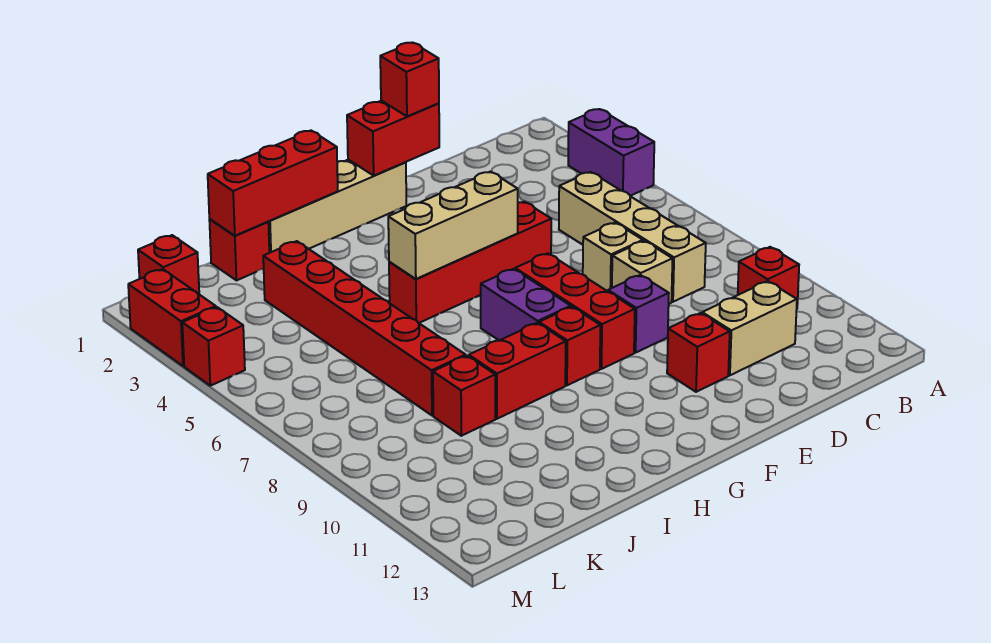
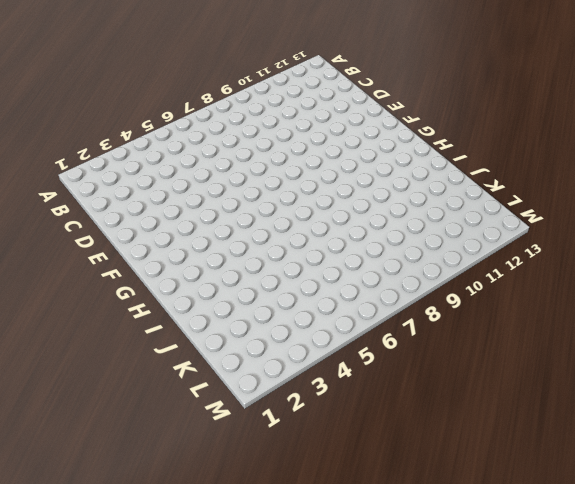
none -> purple brick A3:A4 level 1
none -> red brick B10 level 1
none -> tan brick C5:C8 level 1

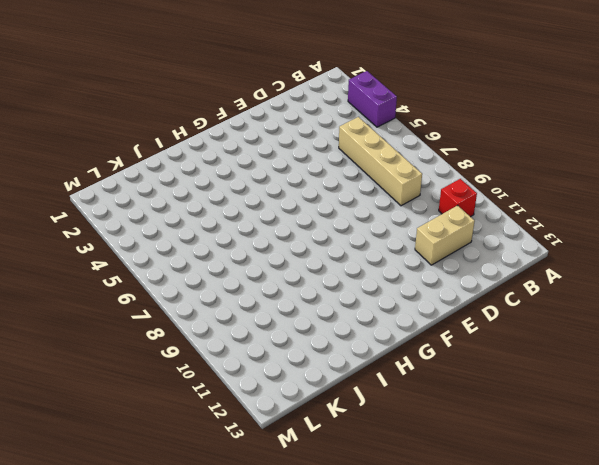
none -> tan brick D7 level 1
none -> tan brick D8 level 1
none -> red brick E5:H5 level 1

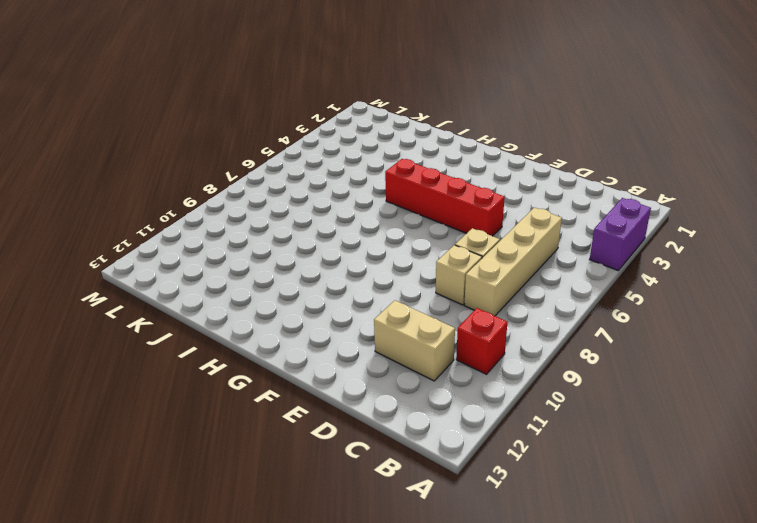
none -> purple brick E9 level 1
none -> red brick E11 level 1
none -> tan brick F1:I1 level 1

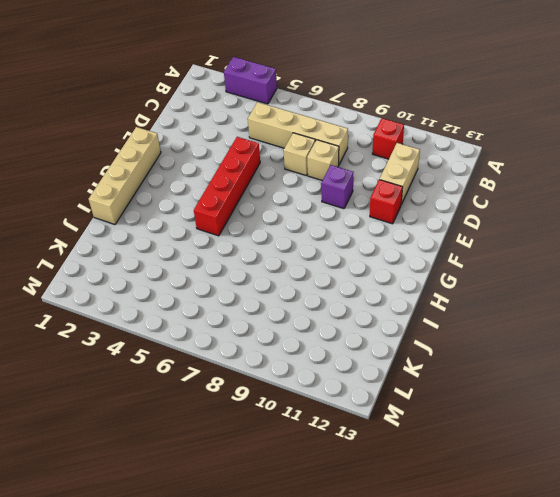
none -> red brick F7:F9 level 1
none -> purple brick G7:G8 level 1
none -> red brick G9 level 1

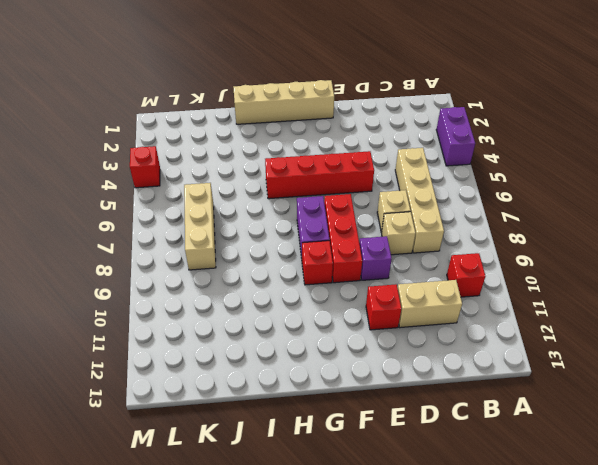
tan brick K6:K8 level 1 -> tan brick F5:H5 level 2
none -> red brick H9:I9 level 1
none -> red brick J1 level 1
none -> red brick J3:J8 level 1

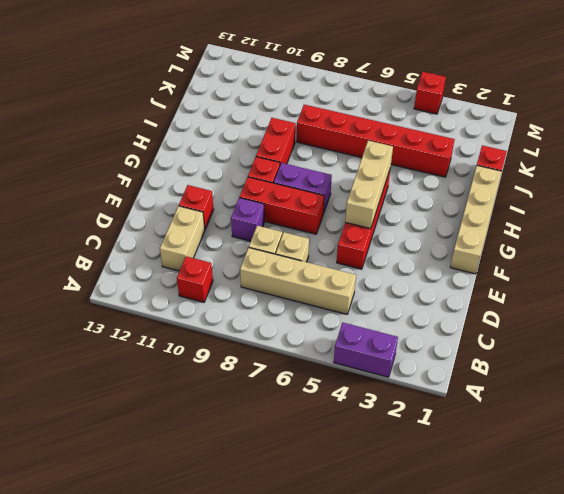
none -> red brick J9 level 1
none -> red brick L1 level 1
none -> red brick M2:M3 level 1

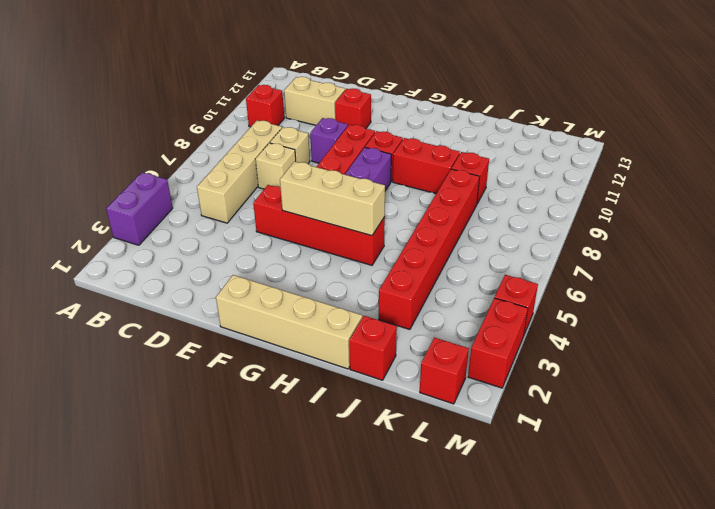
none -> red brick E1:F1 level 2
none -> red brick H1:J1 level 2
none -> red brick E1 level 3

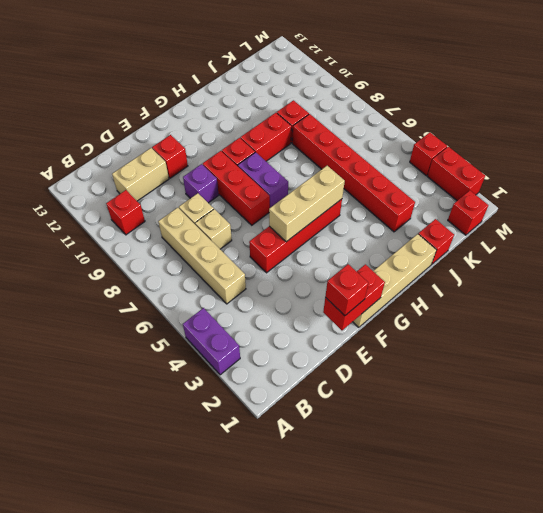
none -> red brick H1:J1 level 2

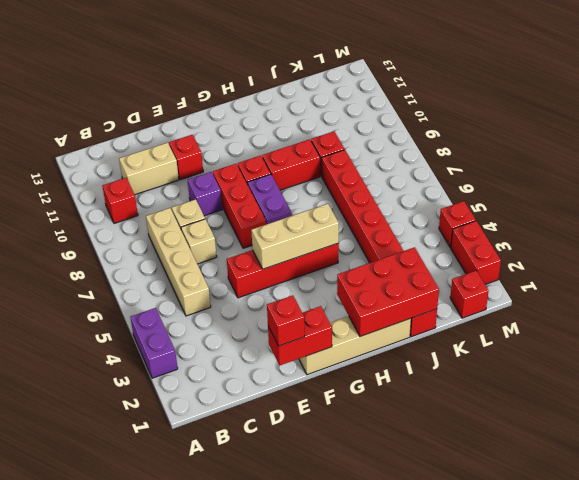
red brick H1:J2 level 2 -> red brick H1:J1 level 2

